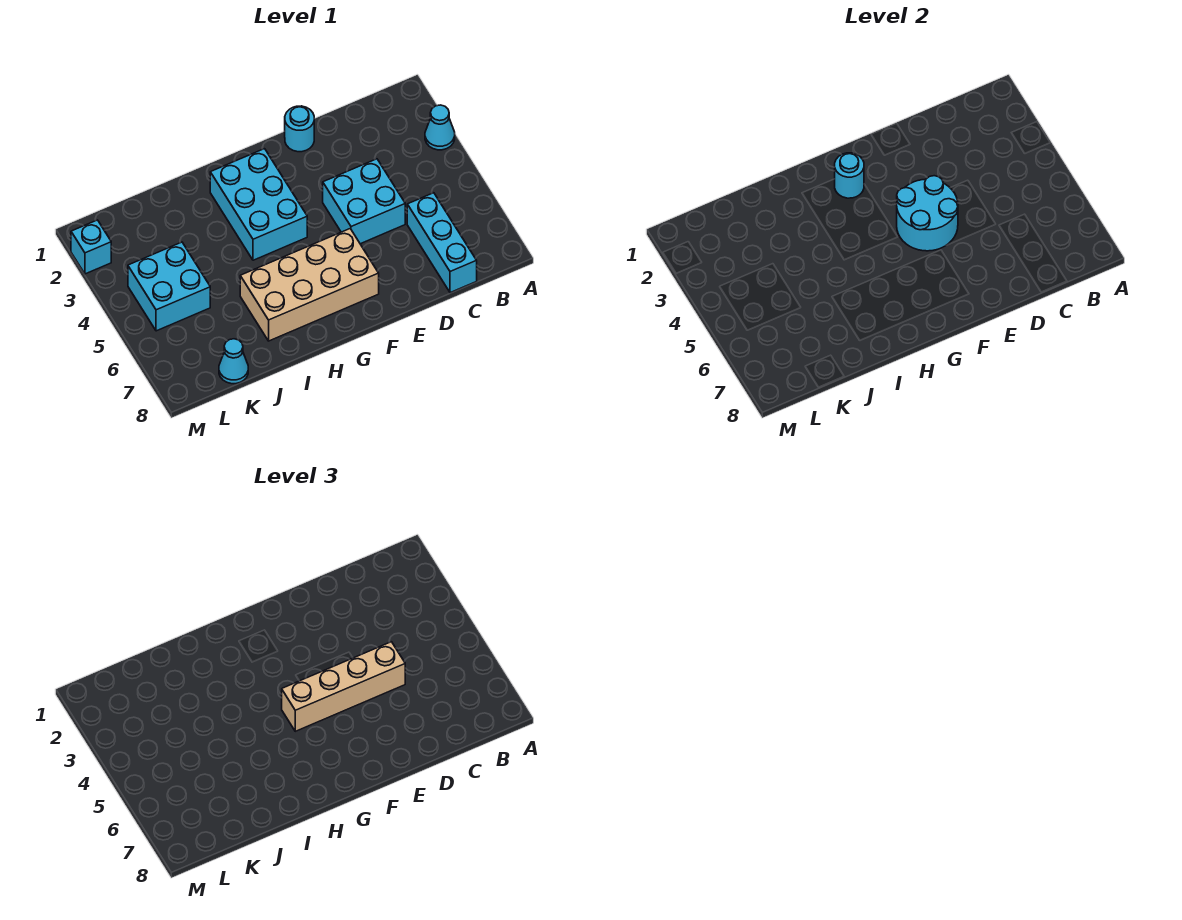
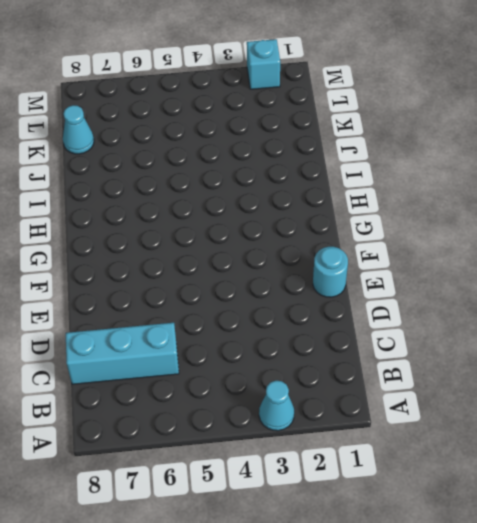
none -> cyan brick D4:E5 level 1
none -> tan brick F6:I7 level 1
none -> cyan brick G2:H4 level 1

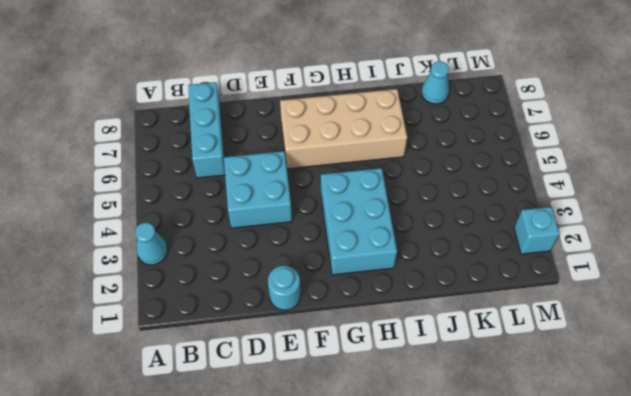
none -> cyan brick K4:L5 level 1
none -> cyan round brick E4:F5 level 2
none -> cyan round brick G2 level 2

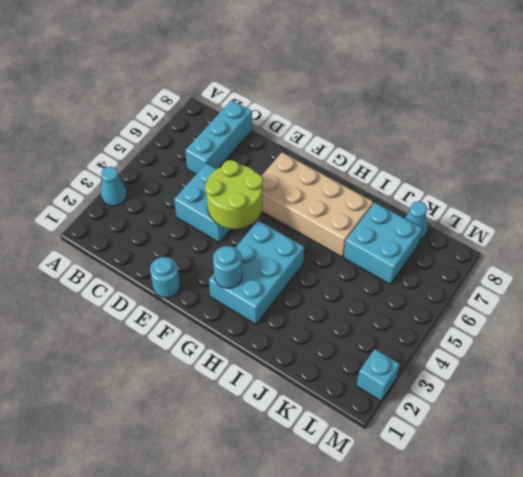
lime round brick E4:F5 level 2 -> cyan round brick E4:F5 level 2
cyan brick J6:K7 level 1 -> cyan brick K4:L5 level 1
none -> tan brick D5:G5 level 3

